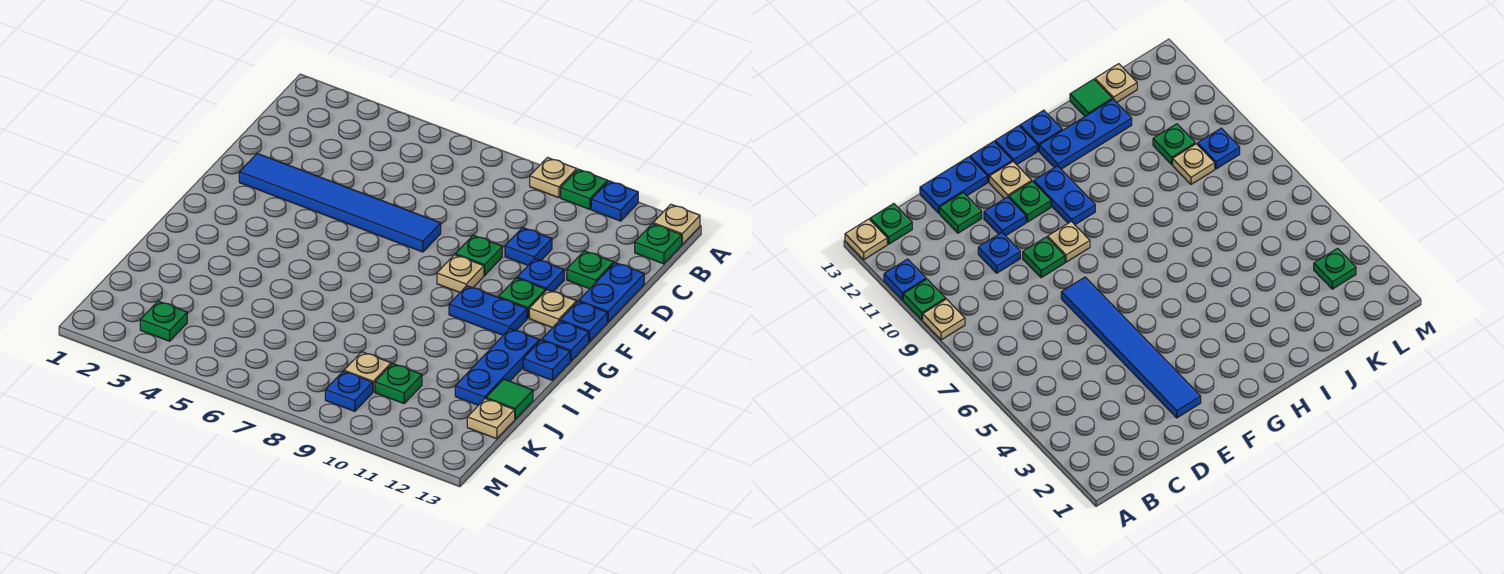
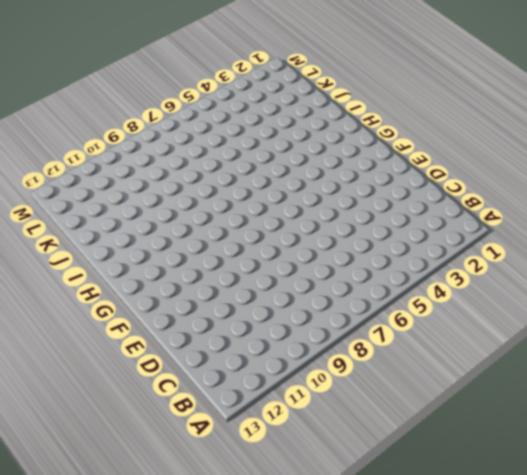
none -> tan plate A9 level 1
none -> green plate A10 level 1
none -> blue plate A11 level 1

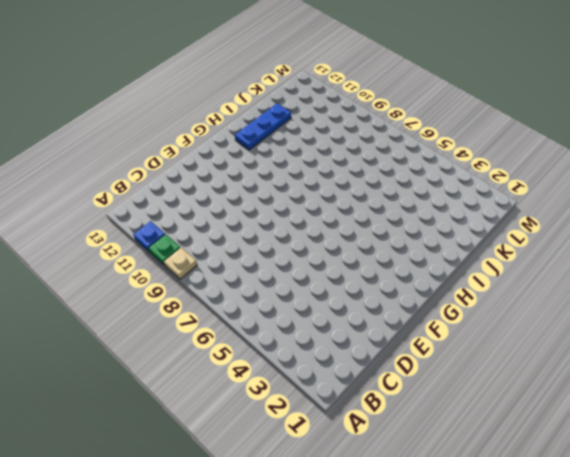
none -> tan plate A13 level 1
none -> green plate B13 level 1
none -> blue plate D10 level 1

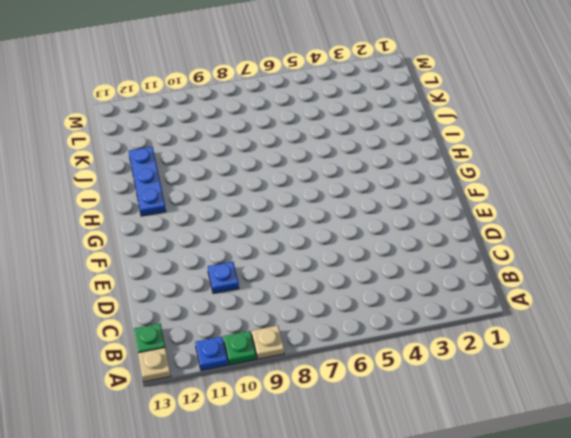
none -> green plate D12 level 1
none -> blue plate D13:E13 level 1
none -> blue tile E2:E7 level 1

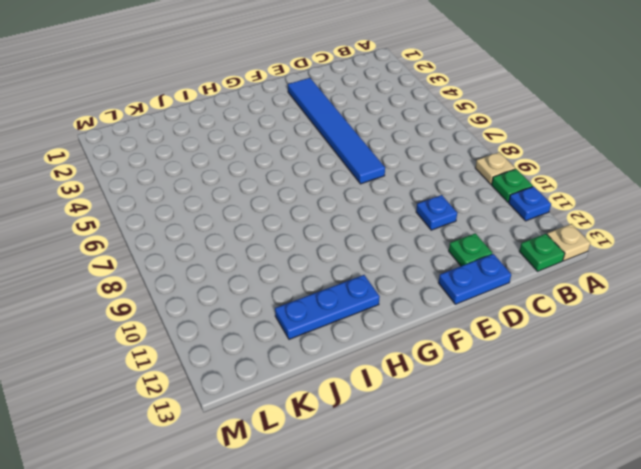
none -> green plate E9 level 1
none -> blue plate E11 level 1
none -> tan plate F9 level 1

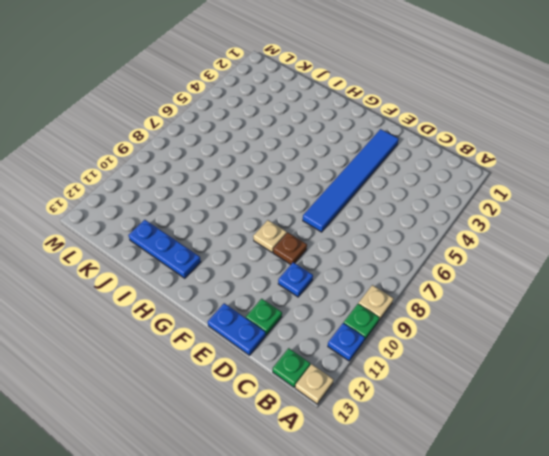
brown plate E9 level 1 -> green plate E9 level 1
none -> blue plate E11 level 1
none -> green plate F11 level 1
none -> tan plate F12 level 1

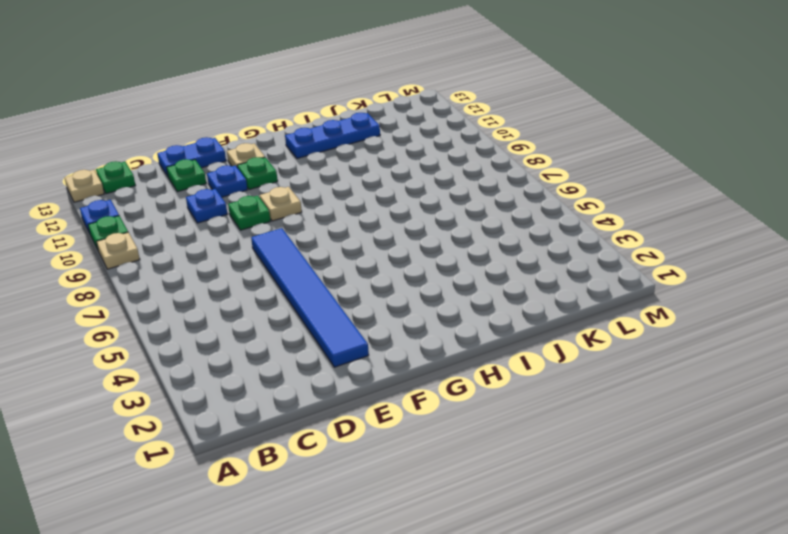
none -> blue plate F13 level 1
none -> blue plate G10:G11 level 1
none -> blue plate G13 level 1

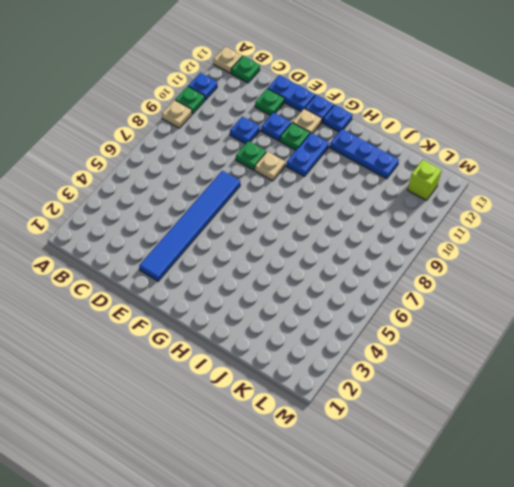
lime brick L12 level 1 -> none
none -> blue plate H13 level 1
none -> green tile J13 level 1
none -> tan plate K9 level 1

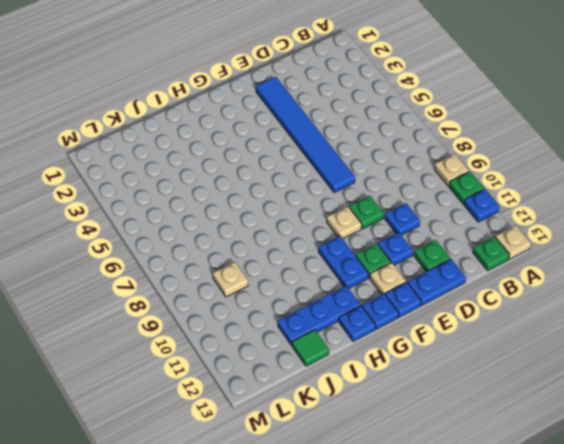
none -> green plate K10 level 1
none -> tan plate K13 level 1
none -> green plate L3 level 1

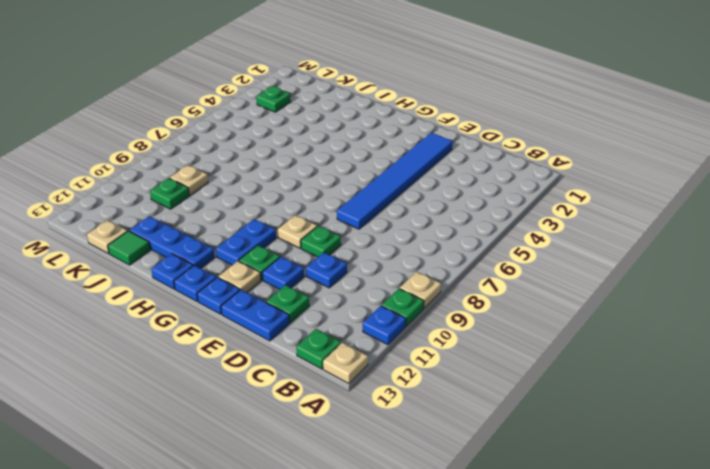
none -> blue plate L9 level 1

